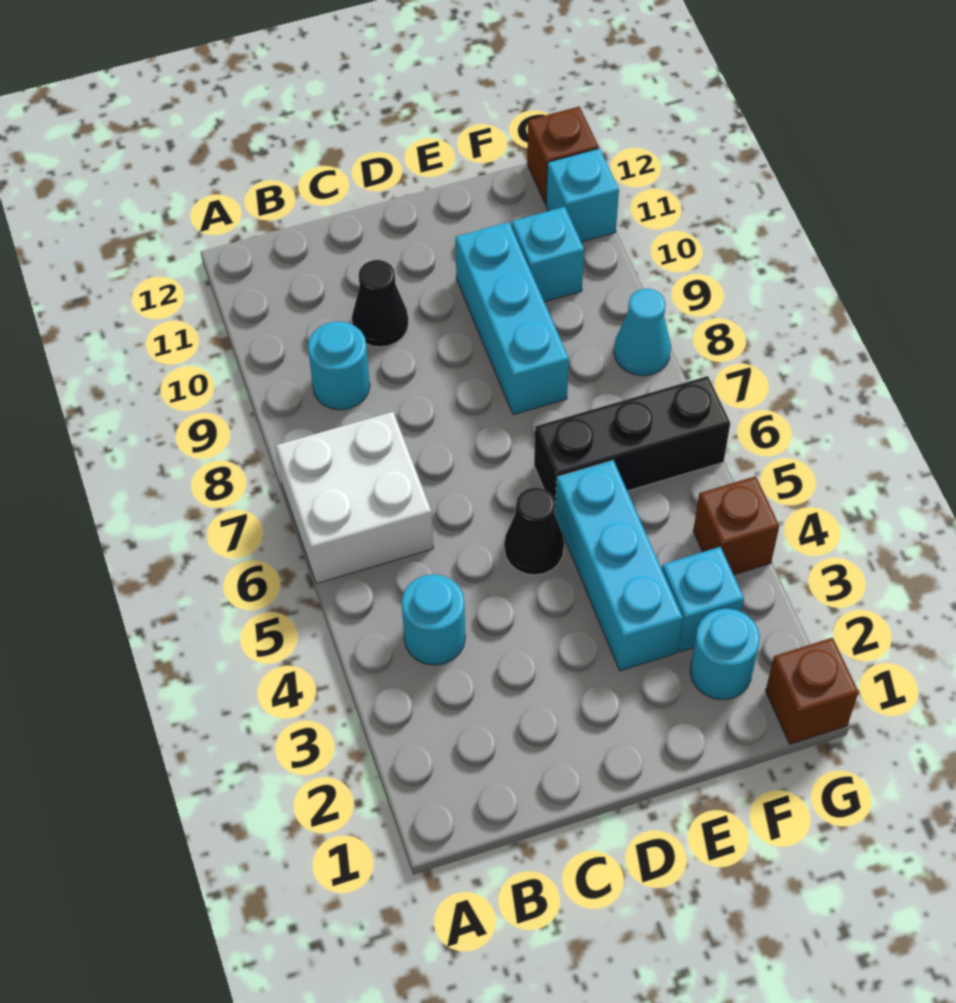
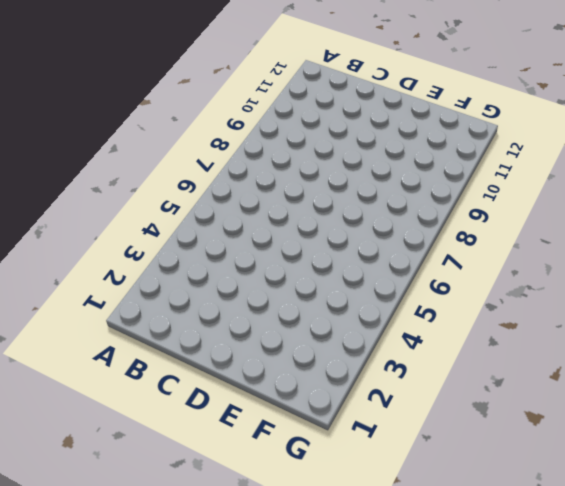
none -> white brick A6:B7 level 1
none -> cyan round brick B4 level 1
none -> cyan round brick B9 level 1

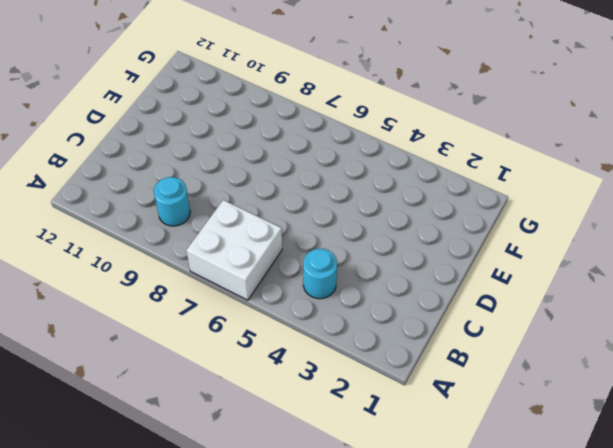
none -> black cone C10 level 1
none -> black cone D5 level 1
none -> cyan brick E3:E5 level 1

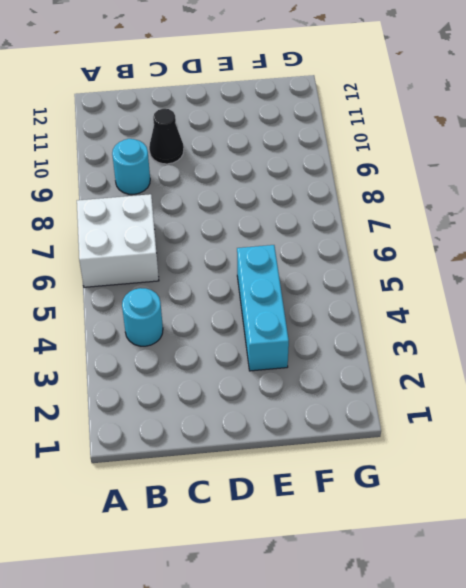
none -> black cone D5 level 1
none -> black brick E6:G6 level 1
none -> cyan brick E8:E10 level 1

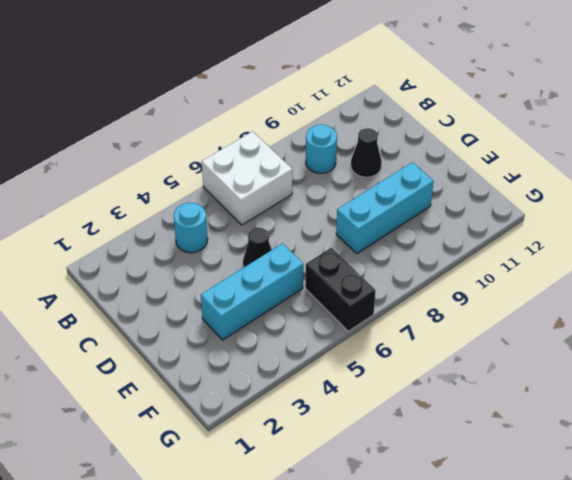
black brick F6:G6 level 1 -> black brick E6:G6 level 1
none -> cyan round brick F2 level 1
none -> cyan brick F3 level 1
none -> cyan brick F10 level 1

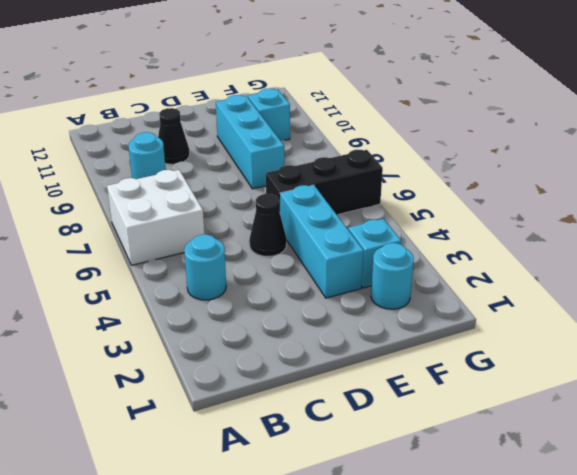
none -> brown brick G1 level 1
none -> brown brick G4 level 1
none -> cyan cone G8 level 1

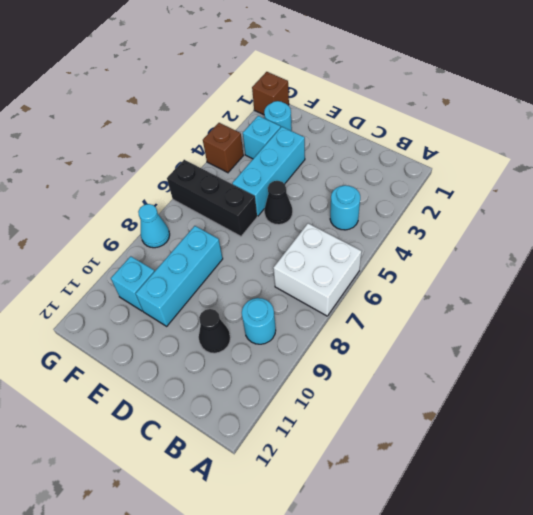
none -> cyan brick G11 level 1
none -> brown brick G12 level 1

